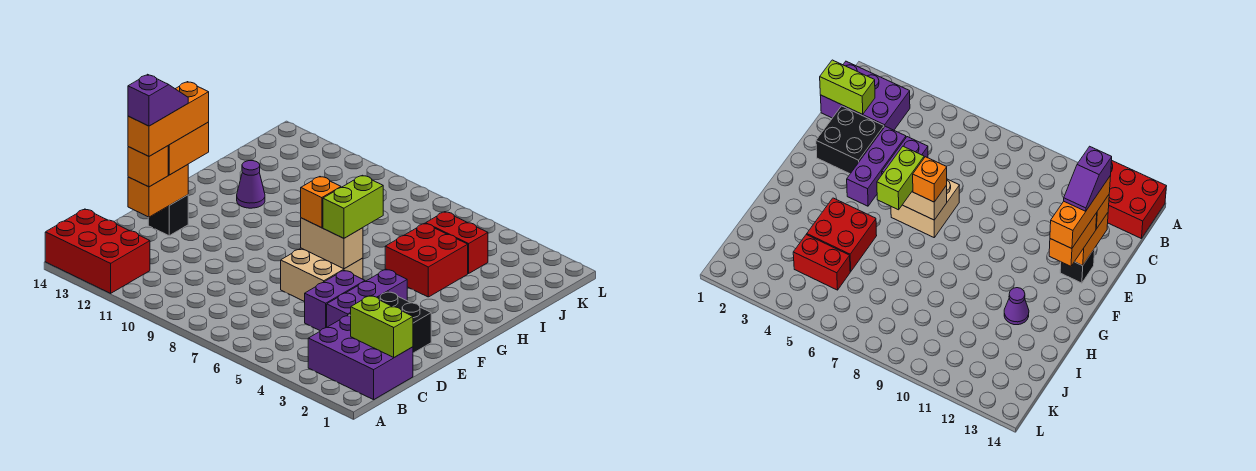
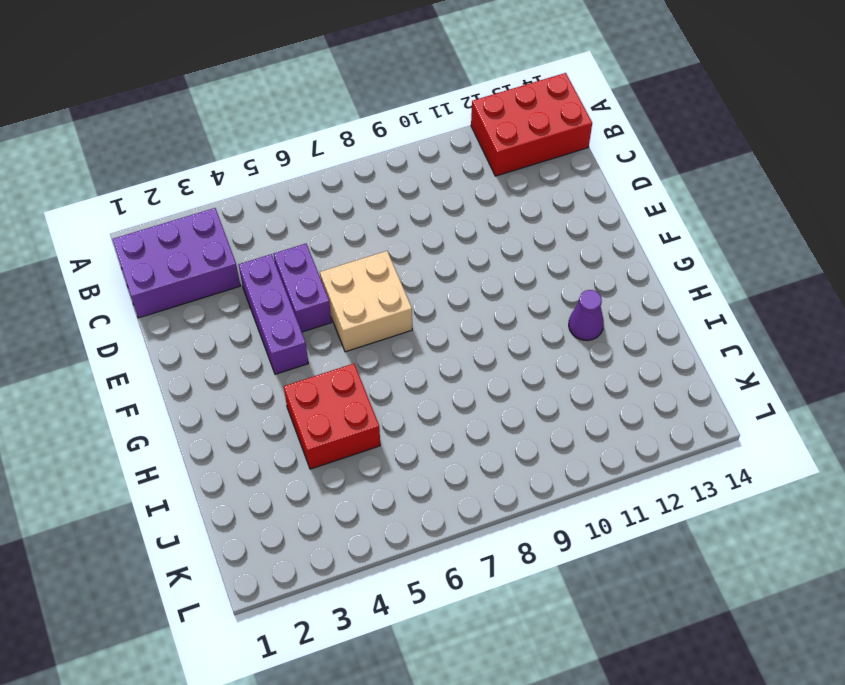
none -> black brick D2:E3 level 1
none -> black brick E13 level 1
none -> red brick J4:J5 level 1

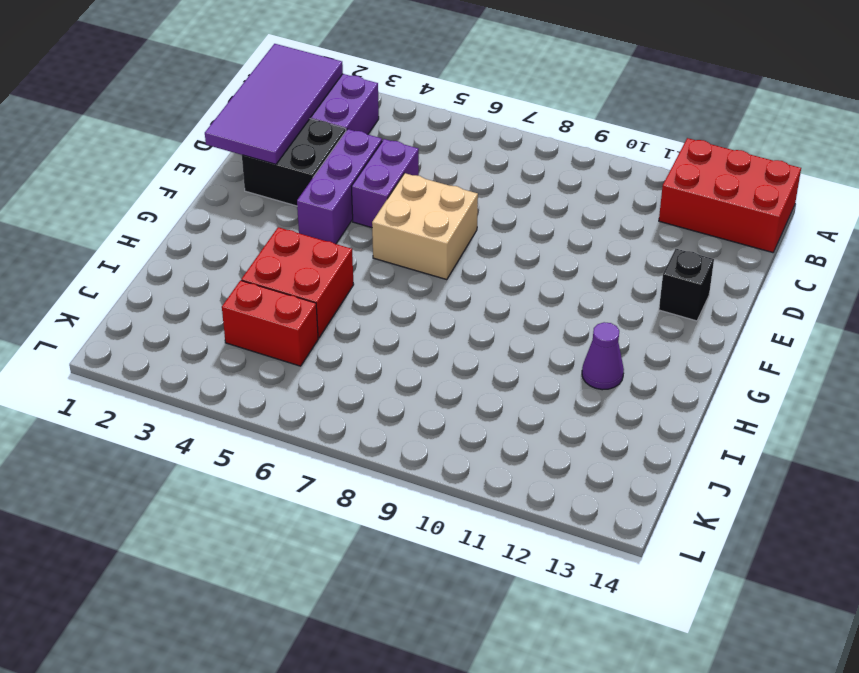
purple tile B1:E2 level 2 -> lime brick C1:C2 level 2
none -> orange brick D13:E13 level 2
none -> tan brick F6:F7 level 2
none -> orange brick D13 level 3

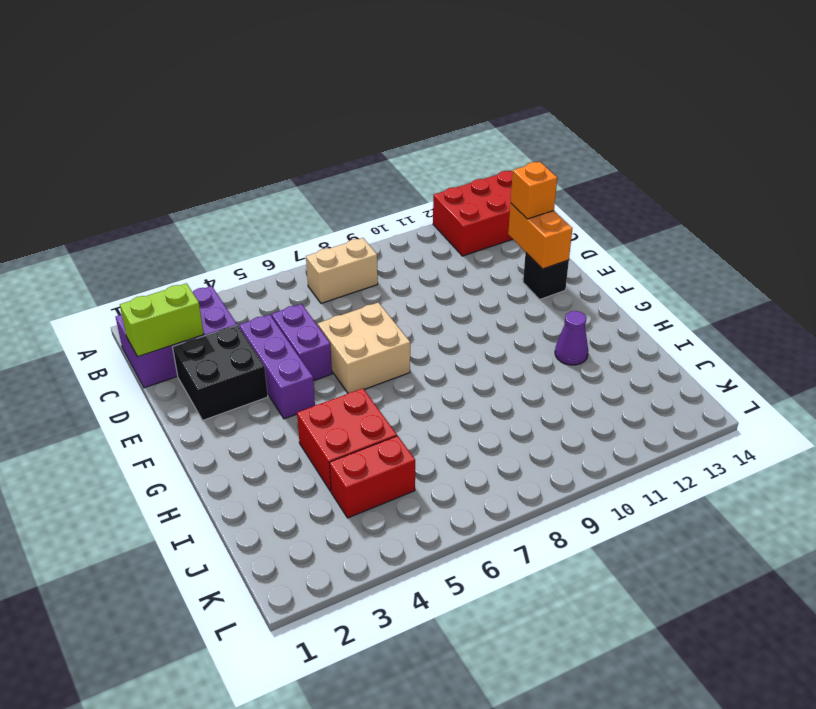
tan brick B7:B8 level 1 -> tan brick F6:F7 level 2
none -> orange brick E13:F13 level 3
none -> lime brick F6:G6 level 3
none -> orange brick F7 level 3

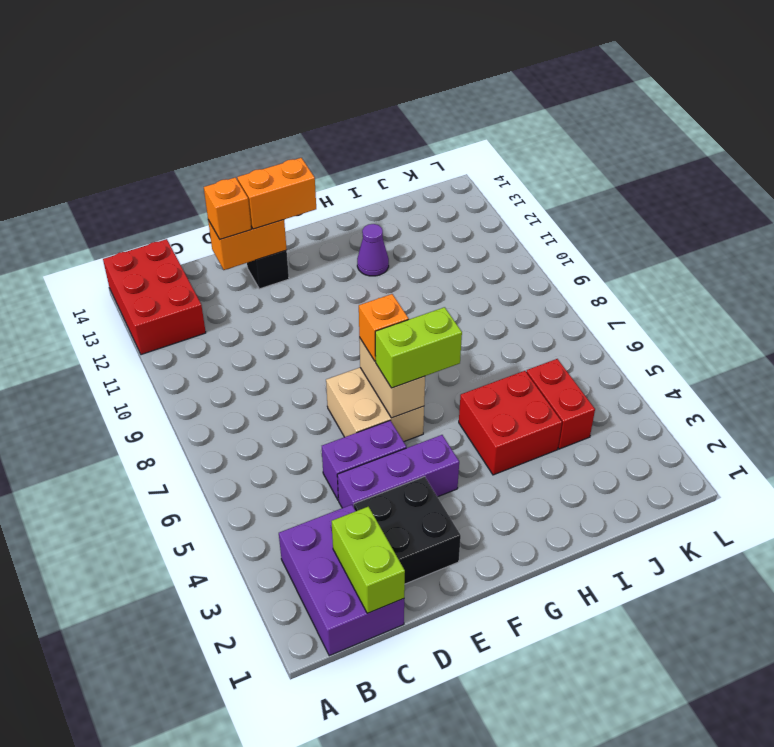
none -> orange brick D13:F13 level 4
none -> purple slope D13:E13 level 5 top D

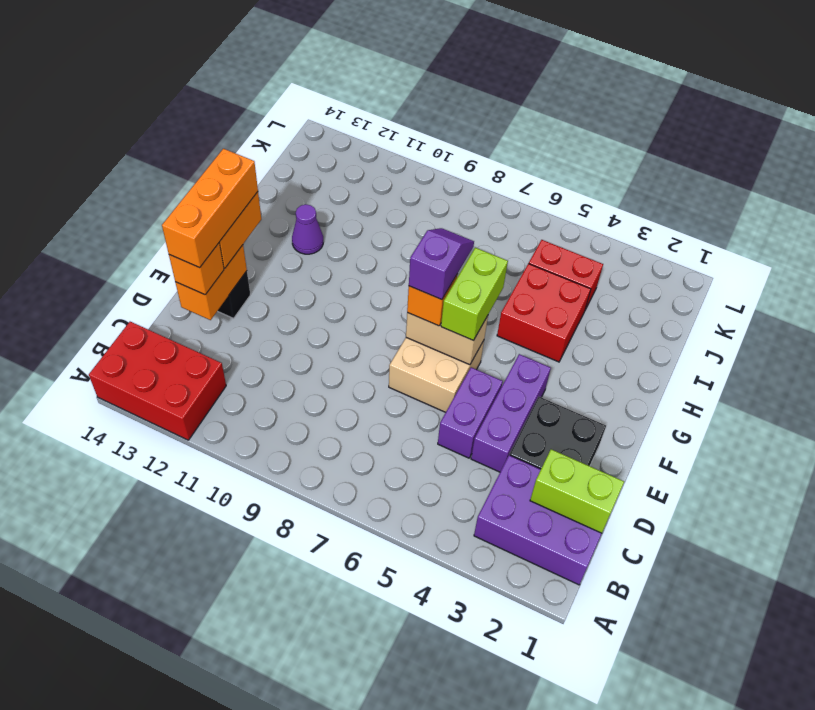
purple slope F7:G7 level 4 top F -> purple slope D13:E13 level 5 top D

